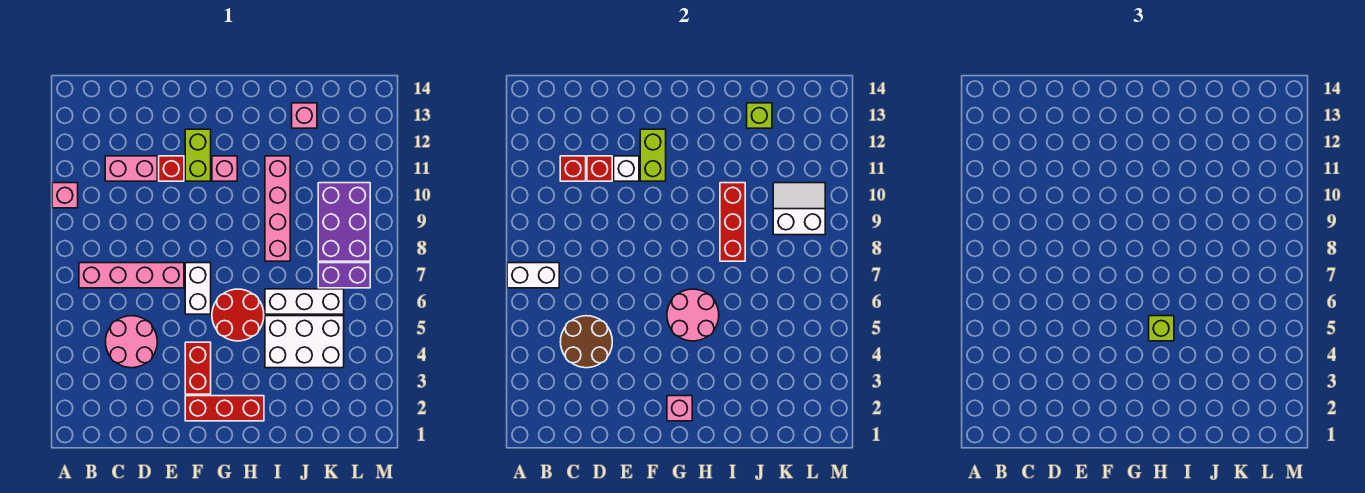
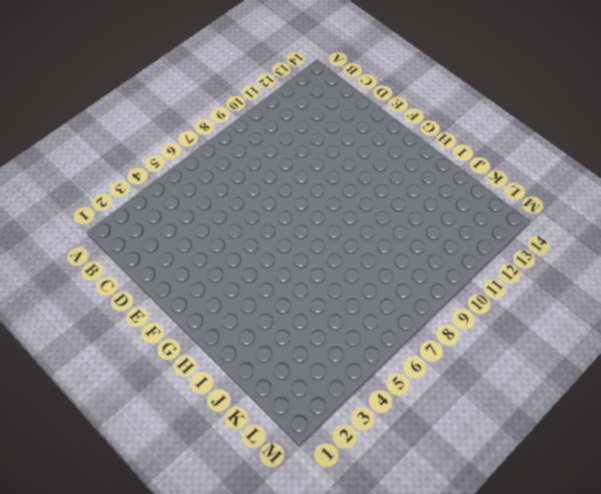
none -> pink brick A10 level 1
none -> pink brick B7:E7 level 1
none -> pink round brick C4:D5 level 1

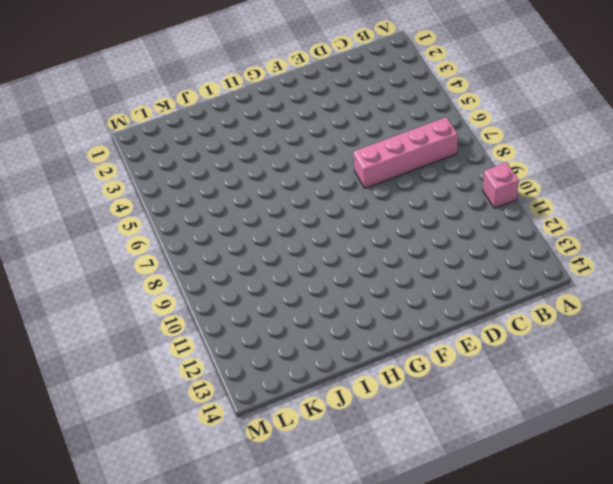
none -> pink round brick C4:D5 level 1
none -> pink brick C11:D11 level 1
none -> red brick E11 level 1

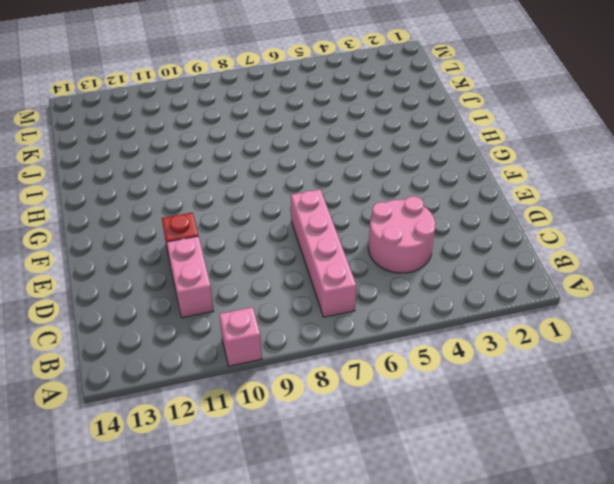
none -> red brick F2:H2 level 1
none -> red brick F3:F4 level 1
none -> white brick F6:F7 level 1

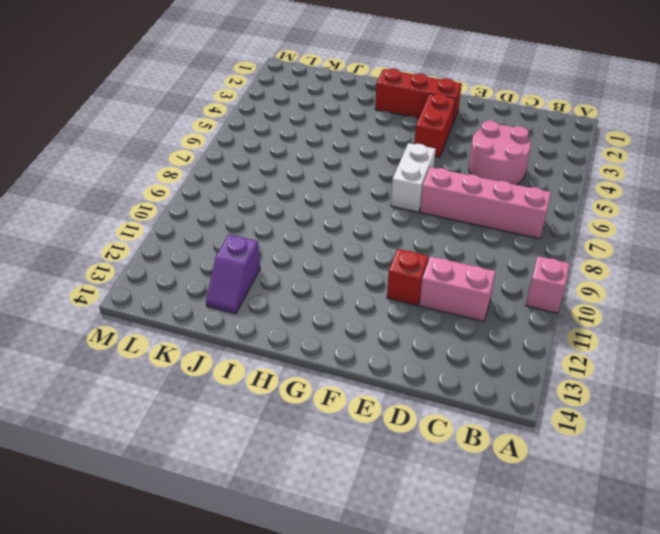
purple slope J12:J13 level 1 top 12 -> pink brick J13 level 1
none -> lime brick F11:F12 level 1
none -> red round brick G5:H6 level 1
none -> pink brick G11 level 1

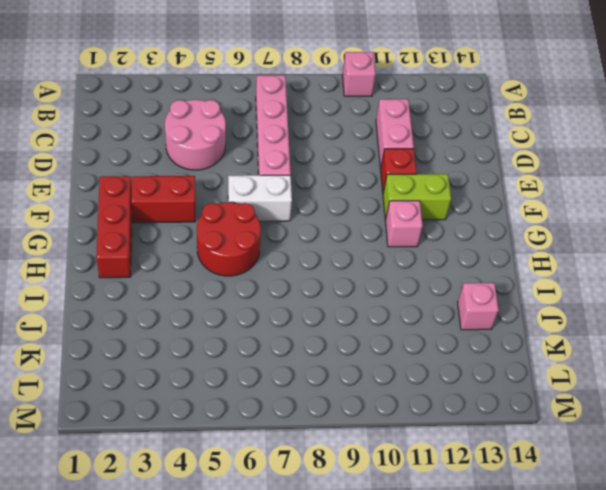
none -> white brick I4:K5 level 1
none -> white brick I6:K6 level 1
none -> pink brick I8:I11 level 1

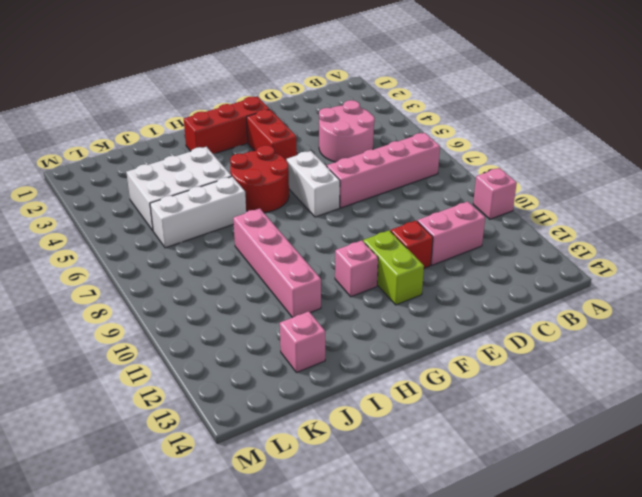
none -> purple brick K7:L7 level 1
none -> purple brick K8:L10 level 1
none -> white brick A7:B7 level 2

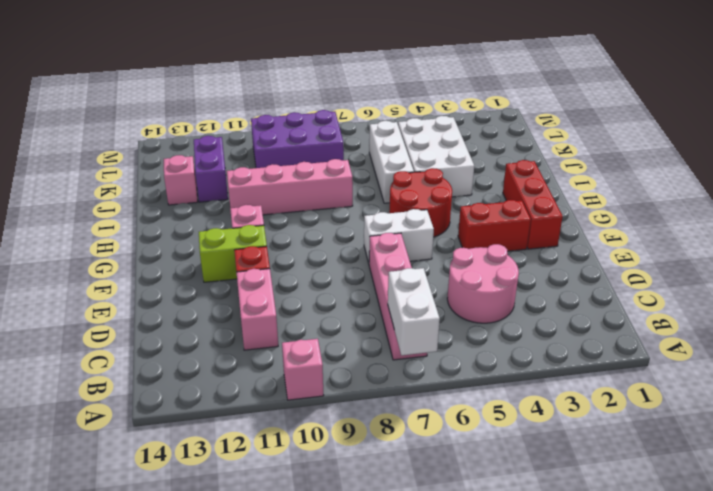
purple brick J12:K12 level 1 -> purple brick K7:L7 level 1
none -> brown round brick C4:D5 level 2
none -> red brick C11 level 2
none -> red brick D11 level 2

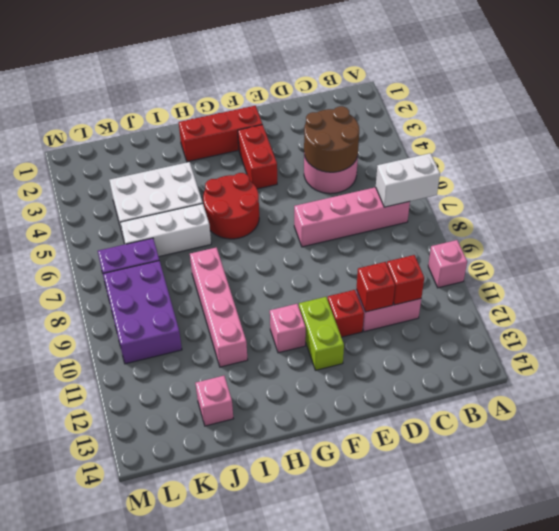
none -> white brick F6:F7 level 1
none -> white brick E11 level 2
none -> lime brick F11:F12 level 2

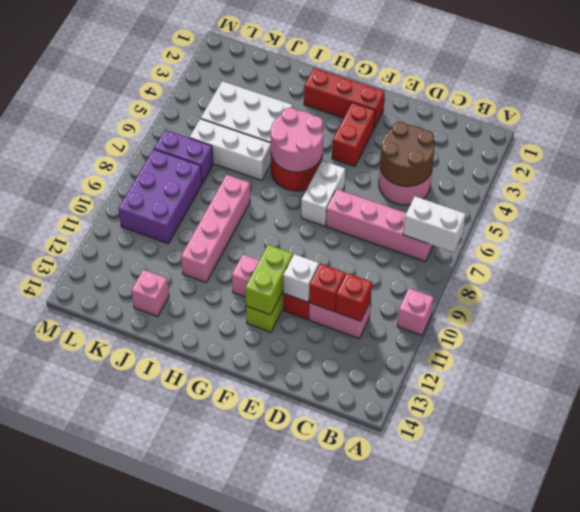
none -> pink brick G2 level 2
none -> red brick I8:I10 level 2
none -> lime brick J13 level 2

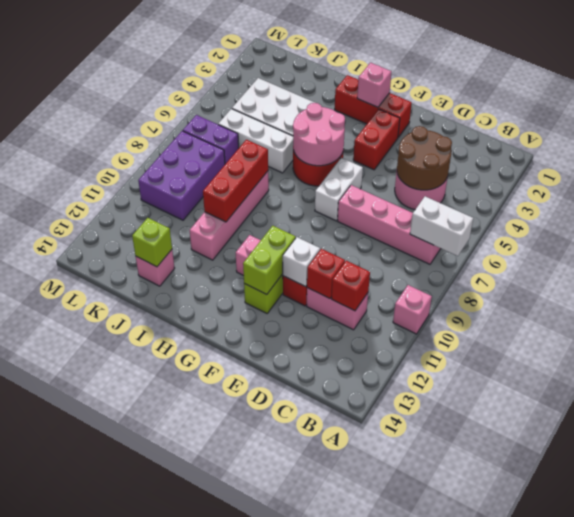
none -> white slope K9:L10 level 2 top 9
none -> lime brick H5 level 3

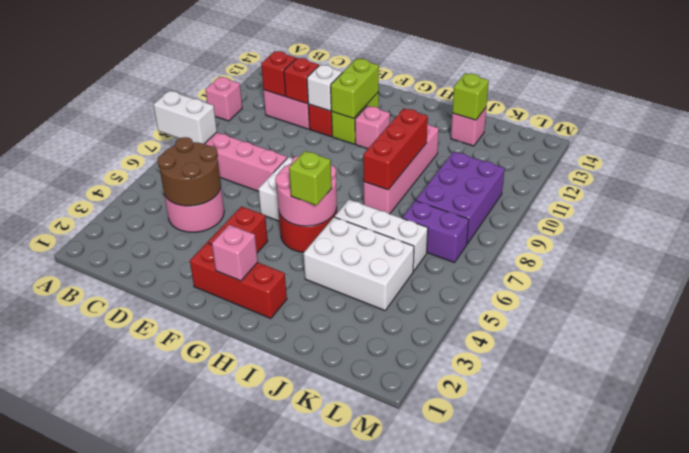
none -> white slope K9:L10 level 2 top 9

